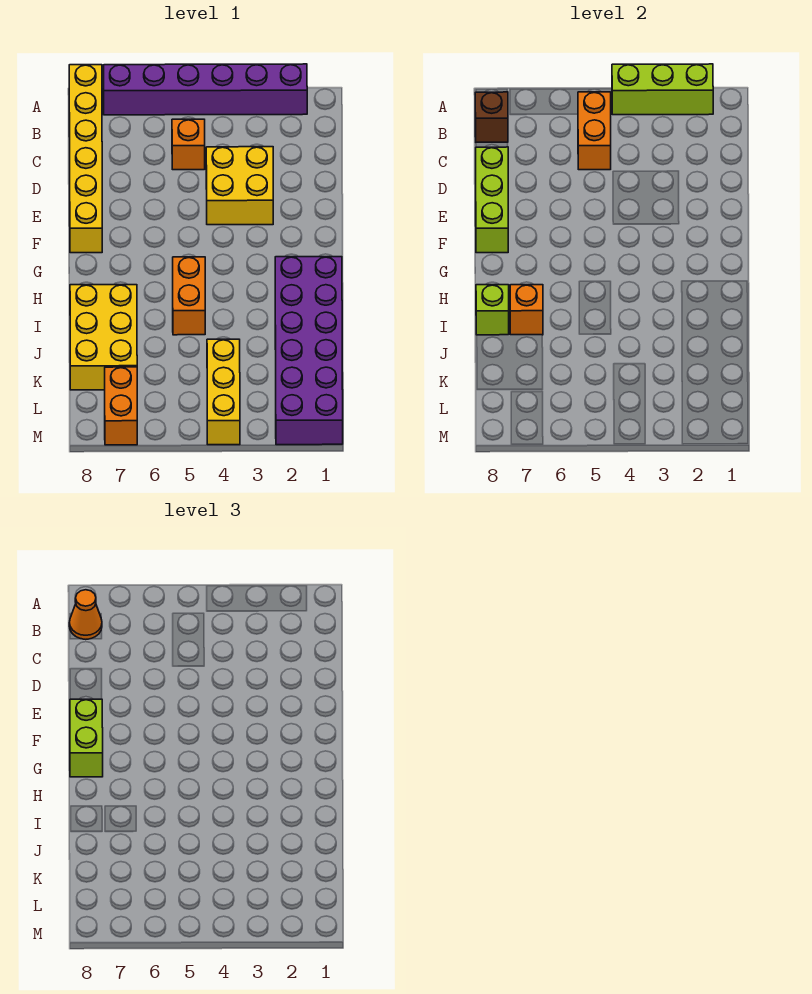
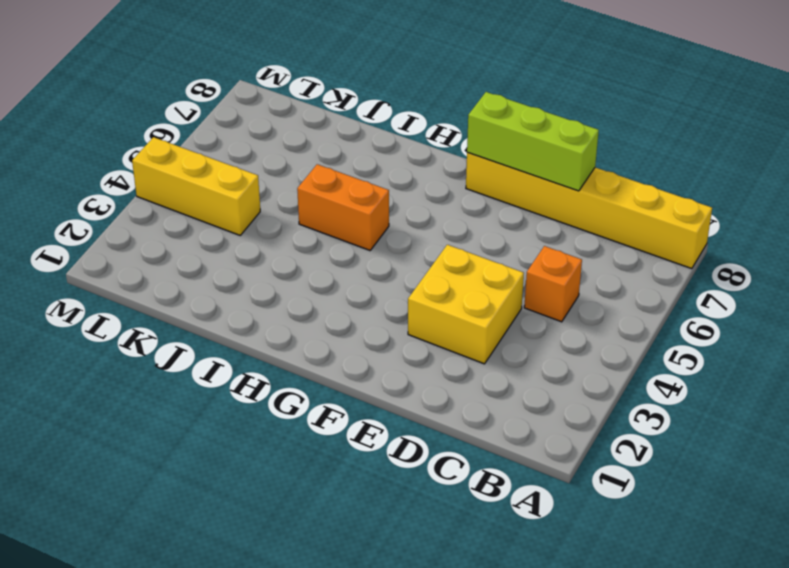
none -> purple brick A2:A7 level 1
none -> purple brick H1:M2 level 1
none -> yellow brick I7:K8 level 1

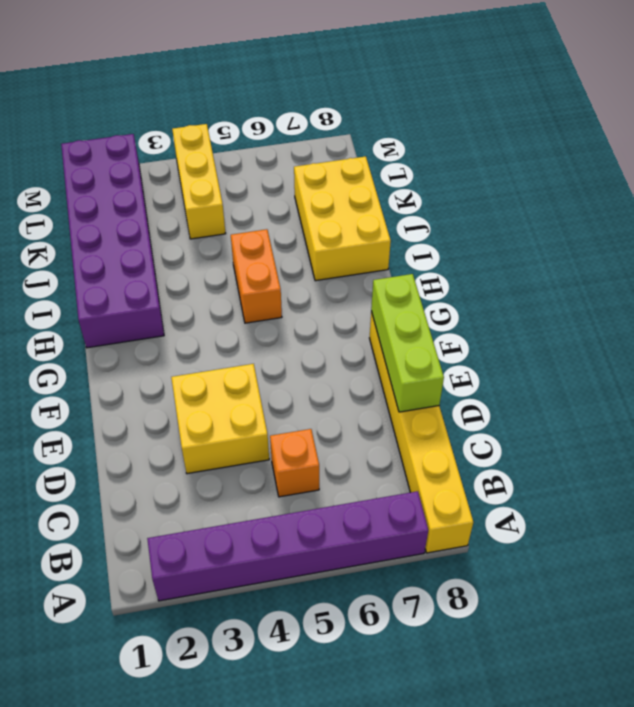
none -> orange brick L7:M7 level 1
none -> lime brick A2:A4 level 2
none -> orange brick B5:C5 level 2

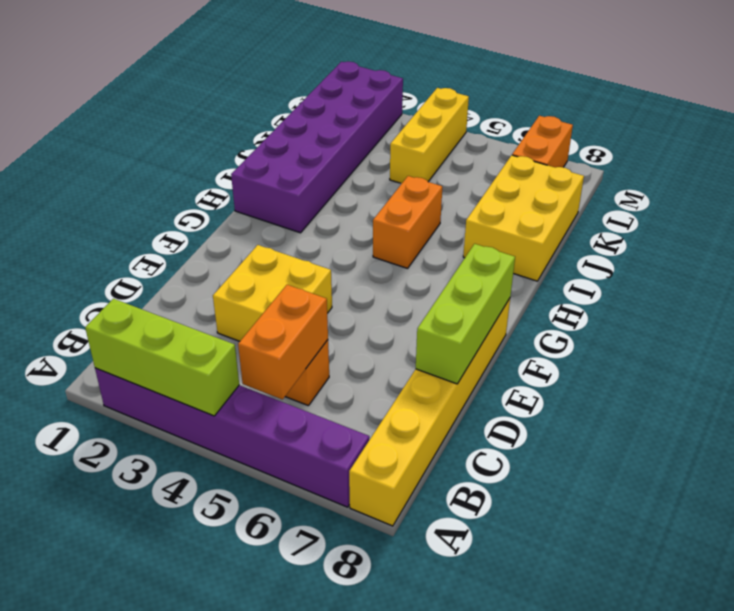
none -> brown brick B8 level 2
none -> orange brick I7 level 2
none -> lime brick I8 level 2

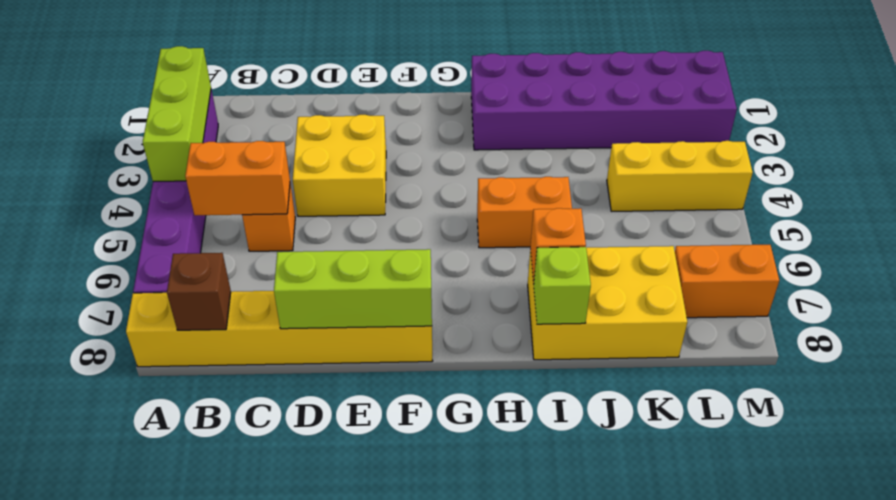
none -> orange cone B8 level 3
none -> lime brick F8:G8 level 3

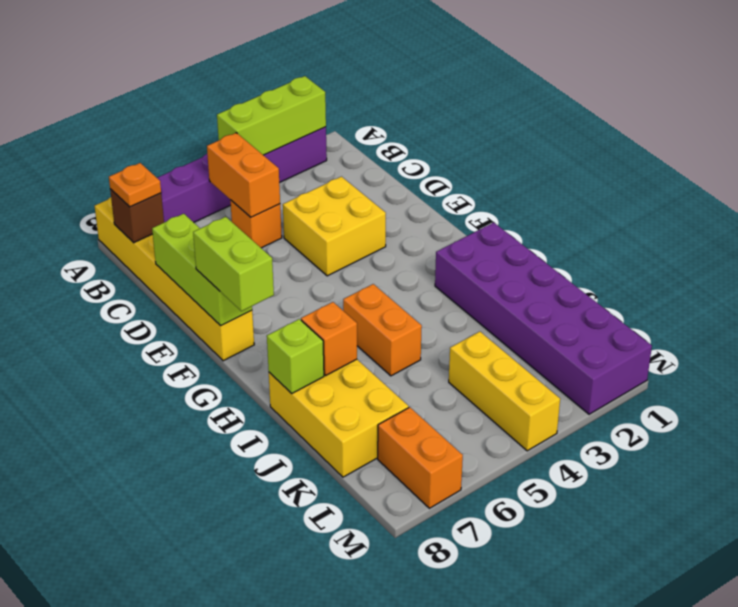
orange plate B8 level 3 -> orange cone B8 level 3

